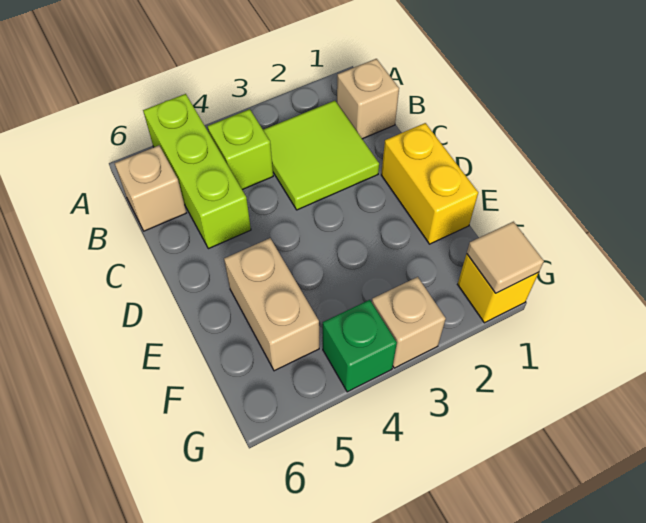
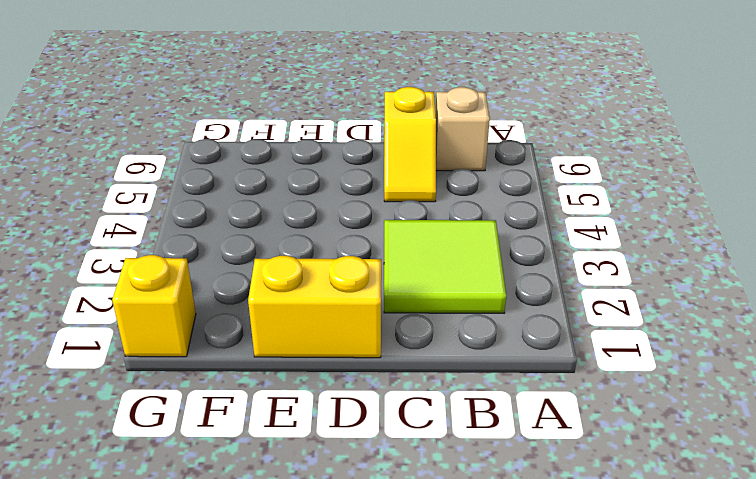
yellow slope C5:C6 level 1 top 6 -> lime brick A5:C5 level 1
none -> tan brick B1 level 1
none -> lime brick B4 level 1

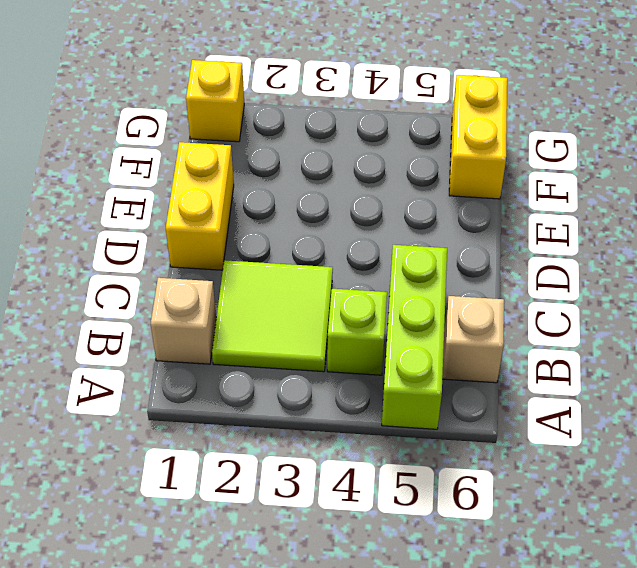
yellow brick F6:G6 level 1 -> none
none -> tan brick E5:F5 level 1
none -> tan brick G3 level 1

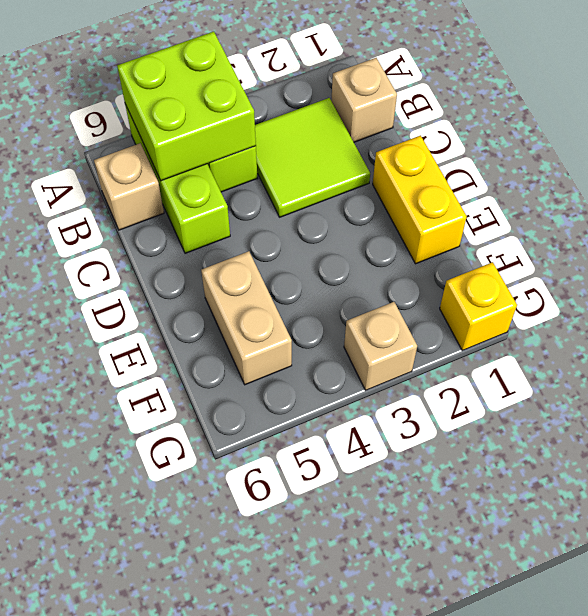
lime brick A4:B5 level 2 -> none
none -> green brick G4 level 1
none -> tan tile G1 level 2

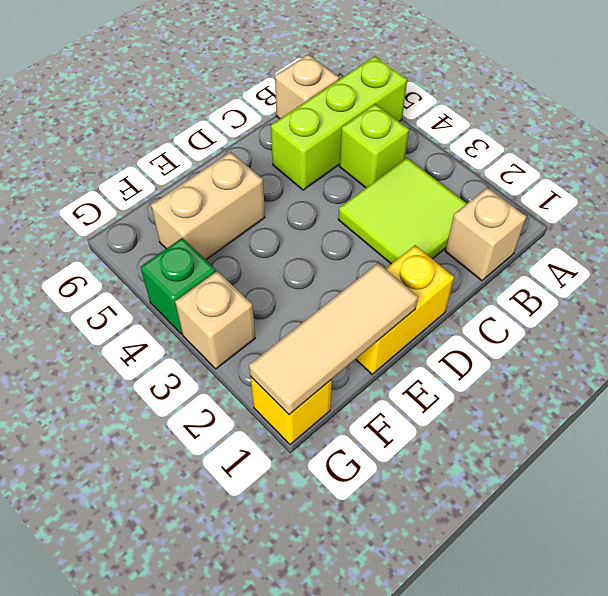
tan tile E1:G1 level 2 -> tan tile G1 level 2

